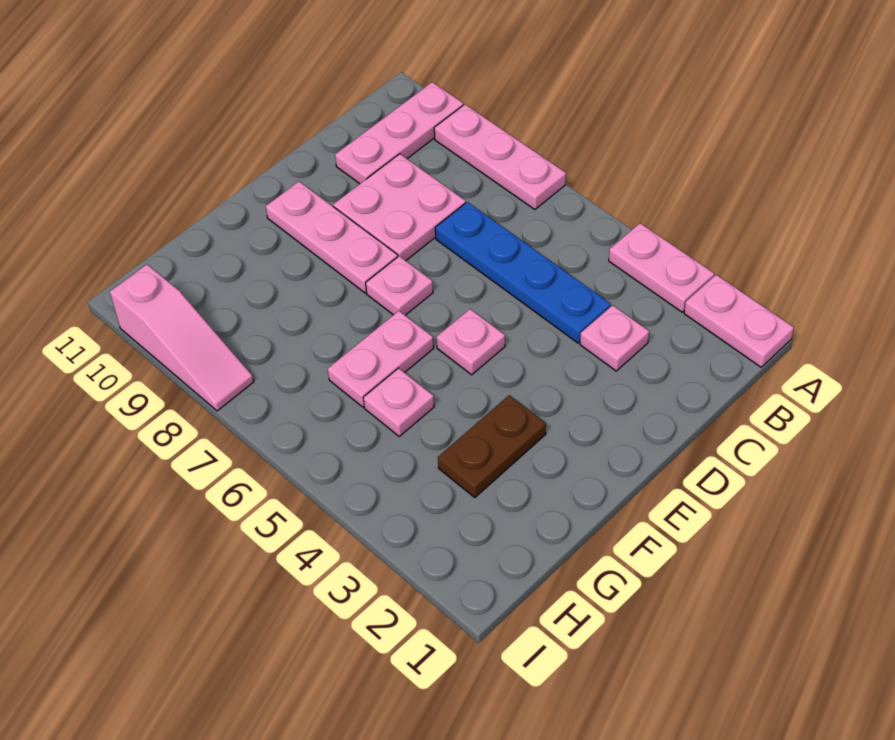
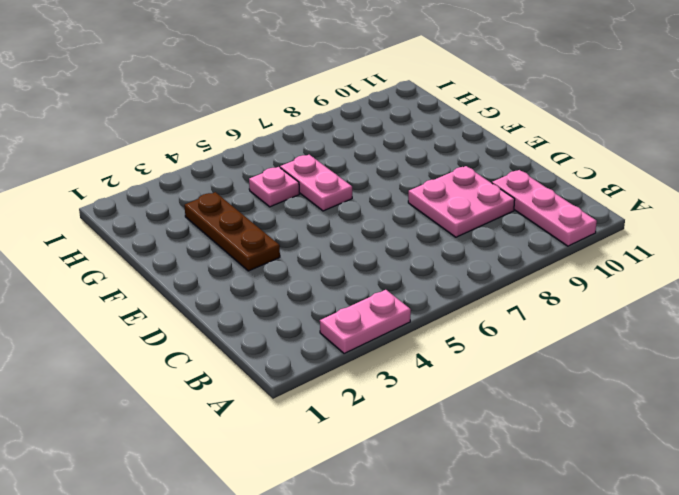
brown plate E3:G3 level 1 -> brown plate F3:G3 level 1
none -> pink plate A1:A2 level 1
none -> pink plate A7:A9 level 1
none -> pink plate C3 level 1

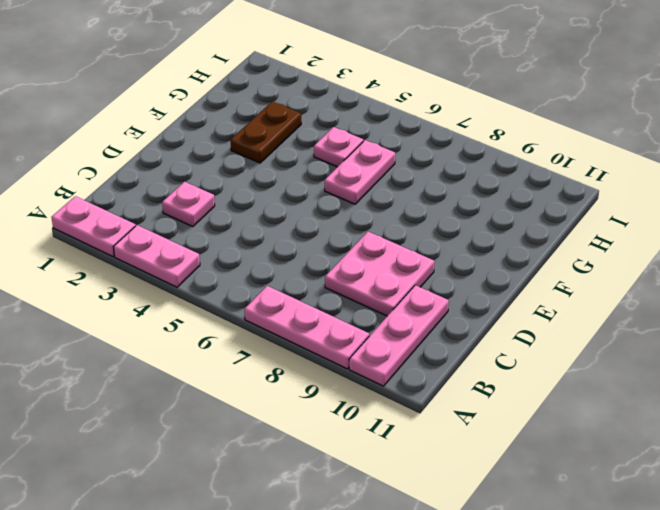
none -> blue plate C4:C7 level 1
none -> pink plate E5 level 1
none -> pink plate E7 level 1

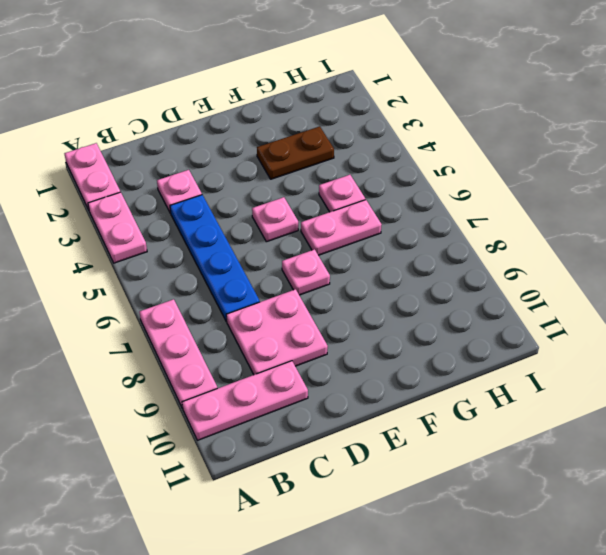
none -> pink plate E8:E10 level 1
none -> pink slope I8:I10 level 1 top 10

